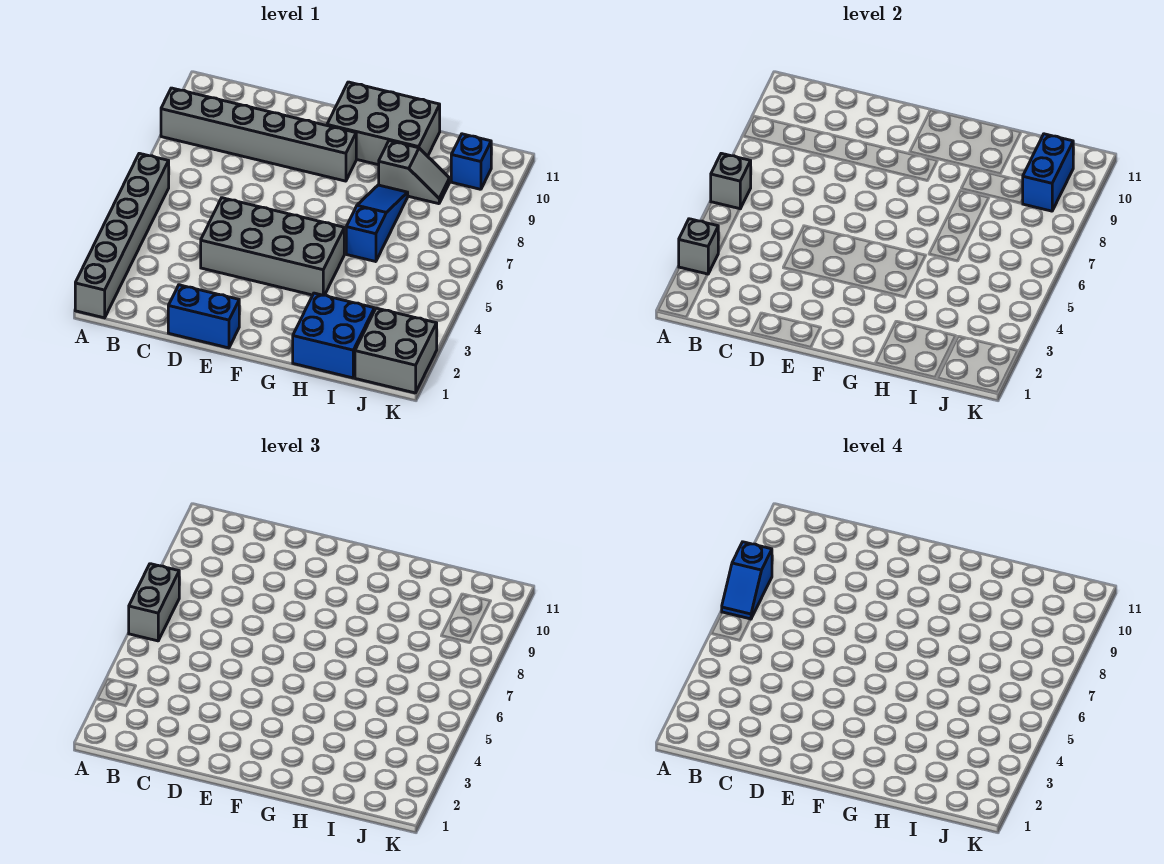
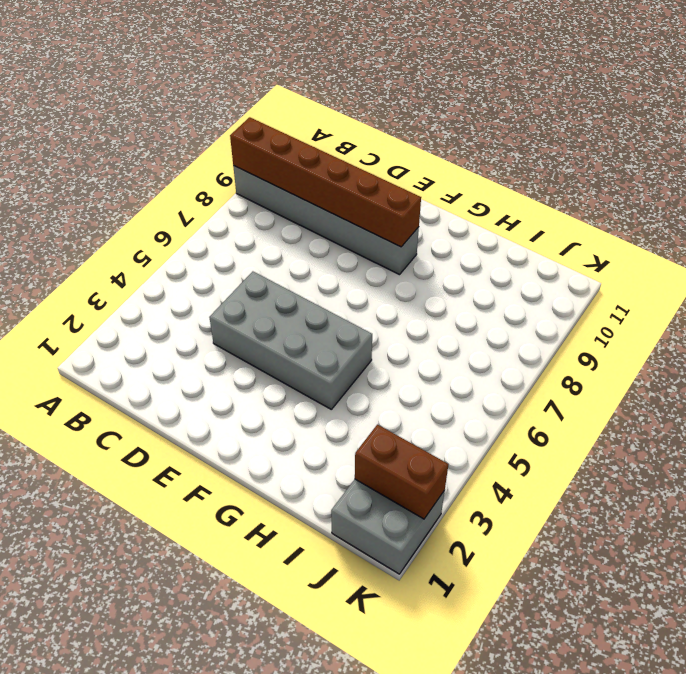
brown brick A9:F9 level 2 -> none
brown brick J2:K2 level 2 -> none
none -> grey brick A1:A6 level 1
none -> blue brick D1:E1 level 1
none -> grey brick F10:H11 level 1

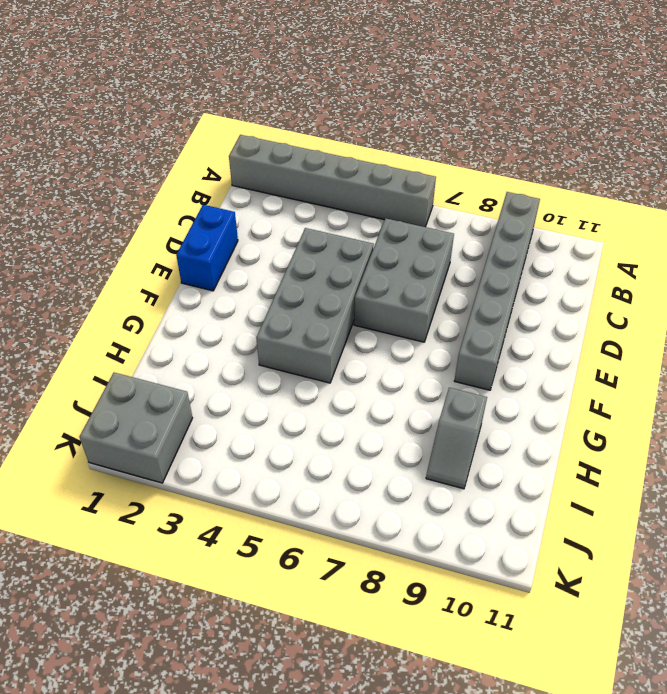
grey brick C6:E7 level 1 -> grey brick F10:H11 level 1
none -> blue brick H1:I2 level 1
none -> blue slope H6:H8 level 1 top 6
none -> blue brick J10 level 1

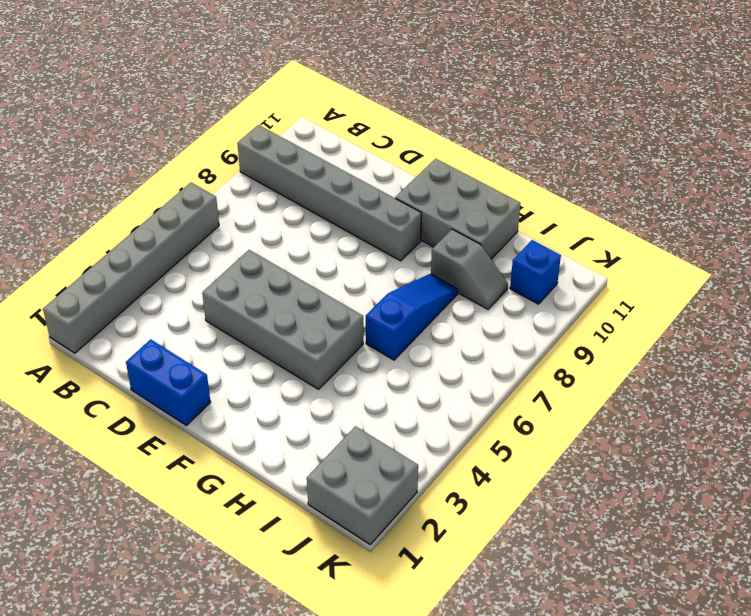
none -> blue brick H1:I2 level 1
none -> grey brick A3 level 2
none -> grey brick A6 level 2

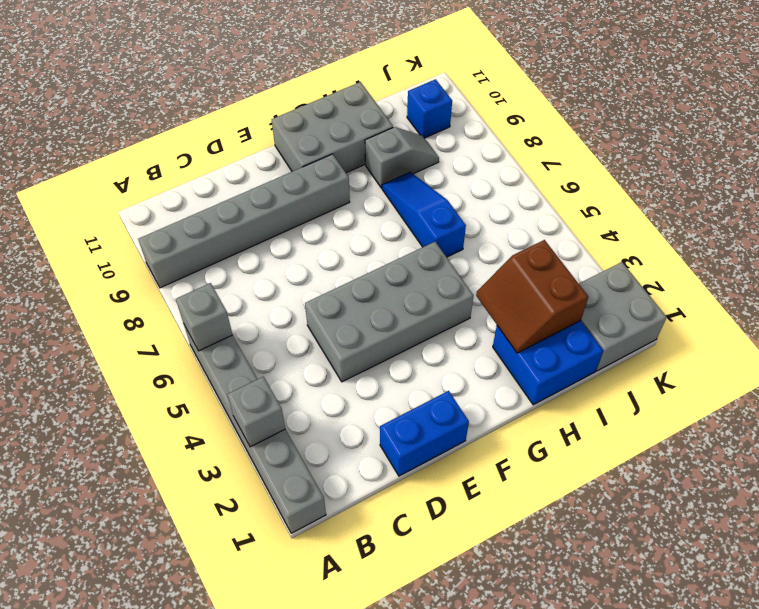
brown slope H2:I3 level 2 top I -> none
none -> blue brick J9:J10 level 2
none -> grey brick A6:A7 level 3
none -> blue slope A7:A8 level 4 top 8

